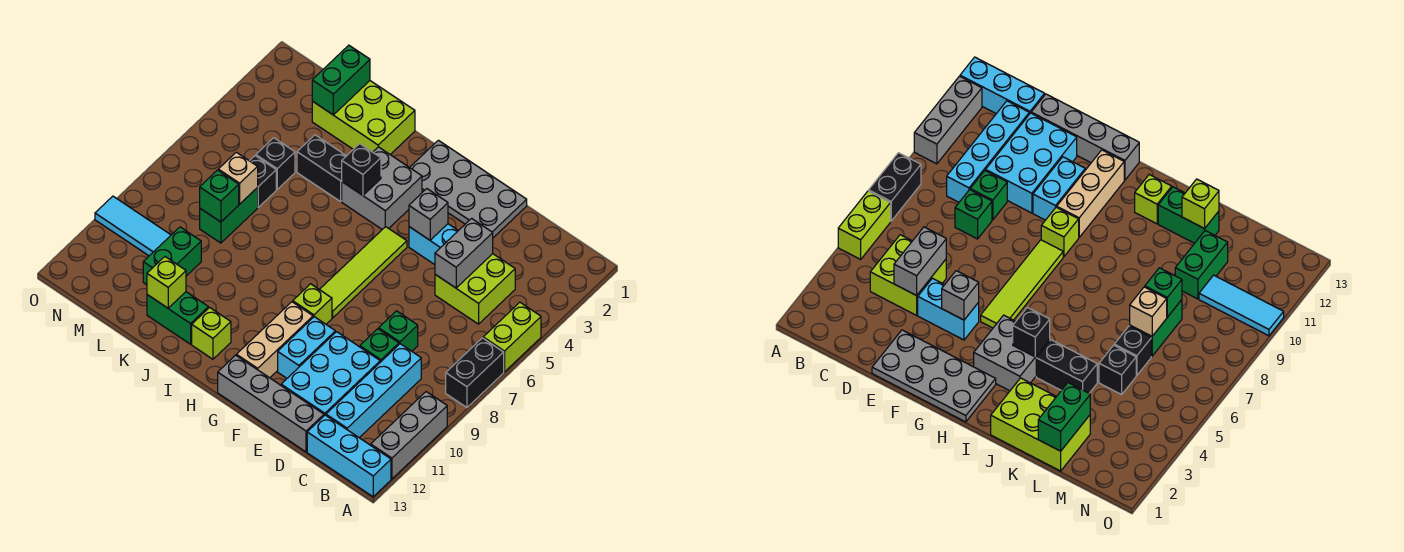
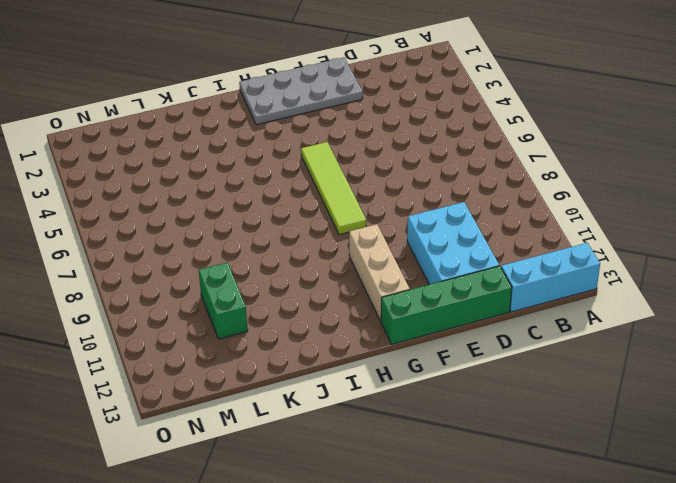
green brick D13:G13 level 1 -> grey brick D13:G13 level 1
none -> lime brick A5:A6 level 1
none -> black brick A7:A8 level 1
none -> grey brick A10:A12 level 1
none -> lime brick C4:D5 level 1

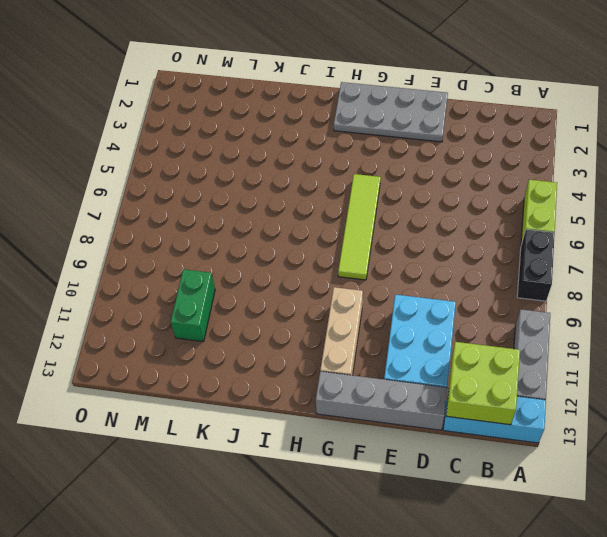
lime brick B12:C13 level 2 -> lime brick C4:D5 level 1
none -> cyan brick C9:C12 level 1
none -> green brick D8 level 1
none -> green brick D9 level 1
none -> cyan brick E4:F4 level 1

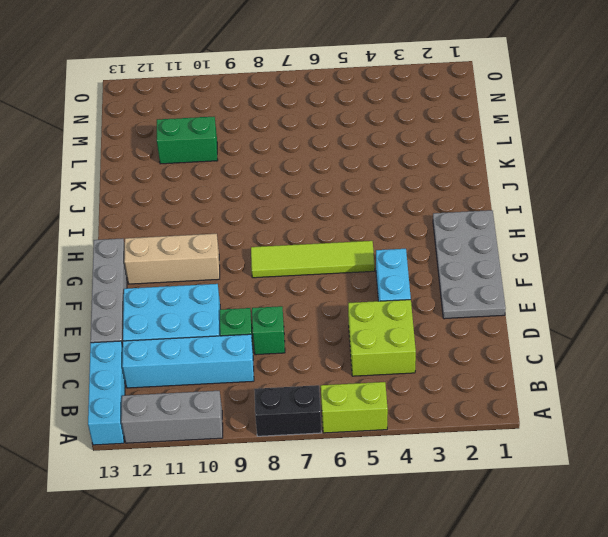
none -> cyan brick F10:F11 level 1
none -> lime brick G9 level 1
none -> grey brick H3:I4 level 1
none -> lime brick I12 level 1

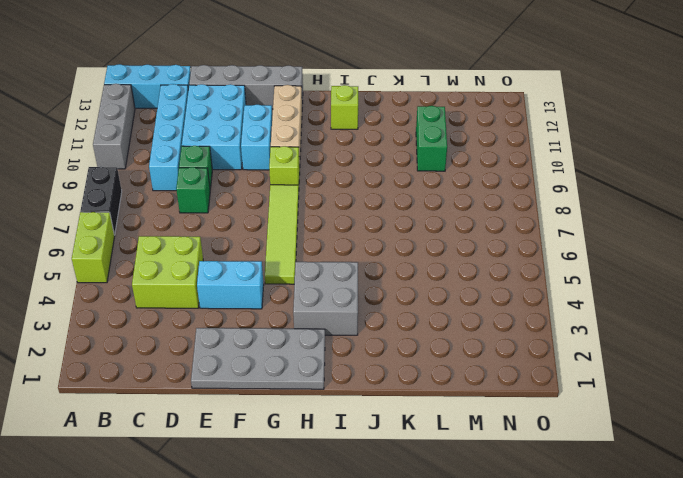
none -> lime brick J1:L2 level 1
none -> black brick J4:K4 level 1
none -> green brick J12:K12 level 1
none -> black brick L5 level 1

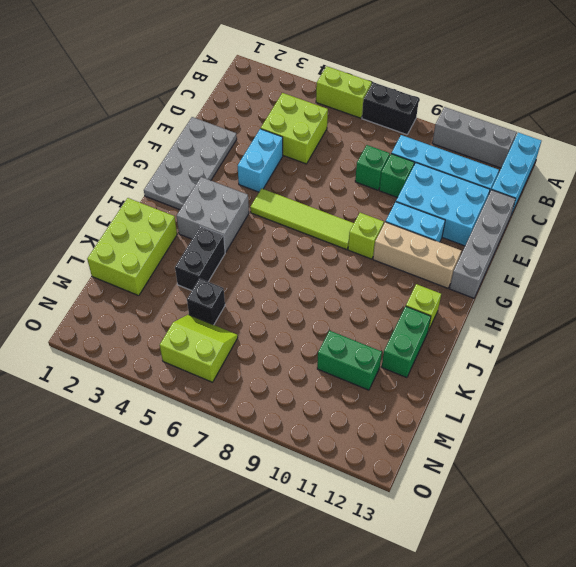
lime slope M5:N6 level 1 top N -> none
none -> black brick L6 level 1
none -> green brick L7:L8 level 1
none -> cyan tile M10:O10 level 1
none -> grey brick D4:D5 level 2

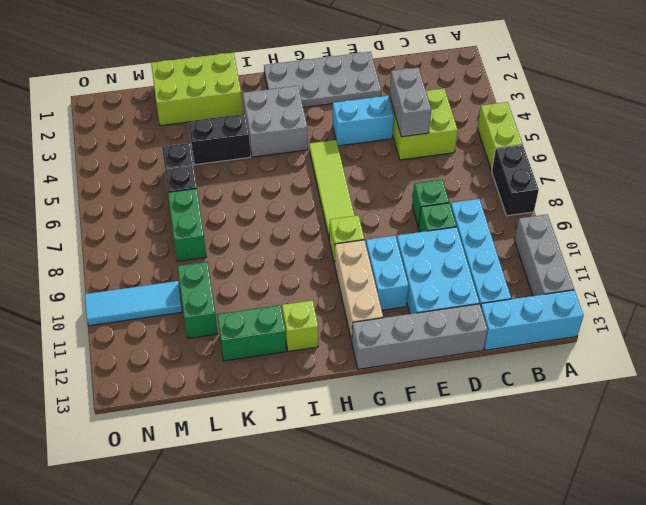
none -> grey brick F4 level 2
none -> black brick I4 level 2
none -> lime brick K12 level 2
none -> green brick L1:L2 level 2

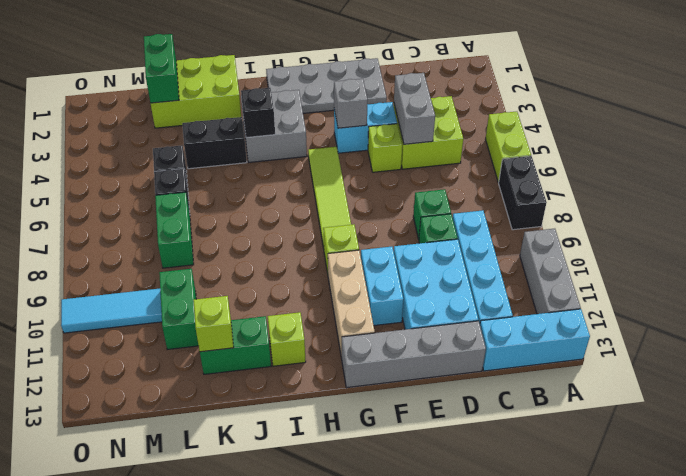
lime brick E5 level 1 -> none
none -> tan brick L7 level 2
none -> green brick L8 level 2

